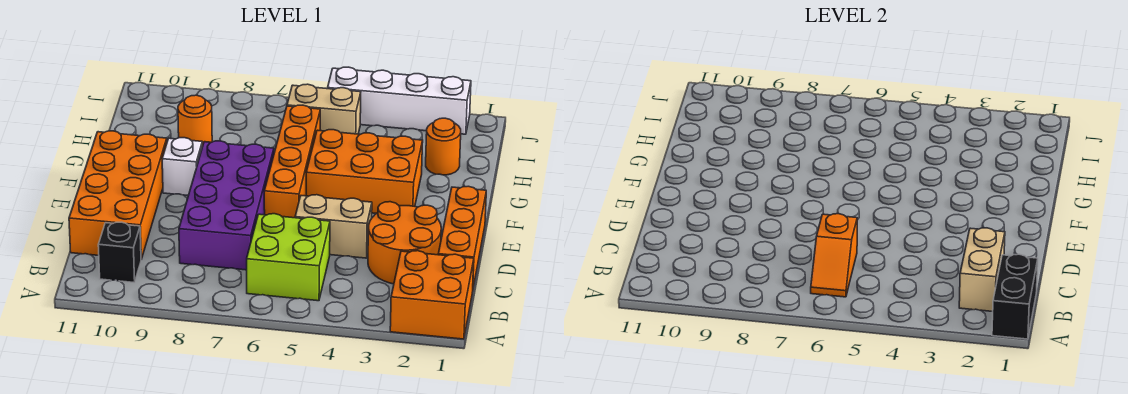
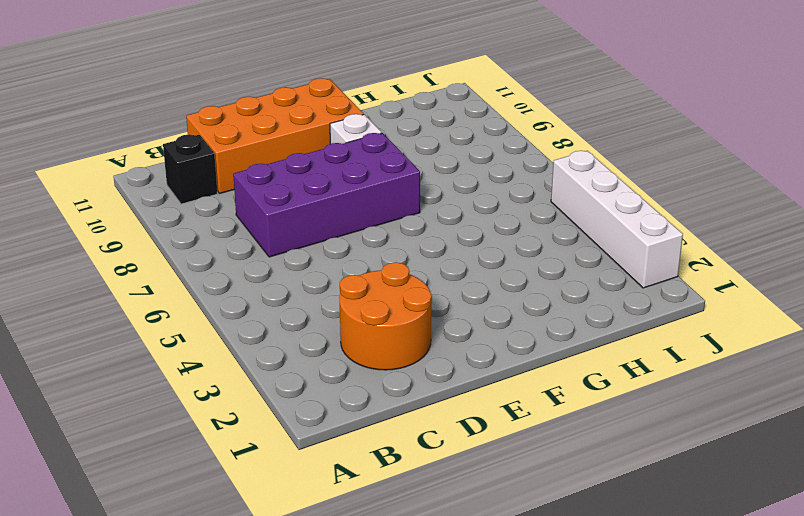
none -> orange brick A1:B2 level 1
none -> lime brick B5:C6 level 1
none -> orange brick C1:E1 level 1

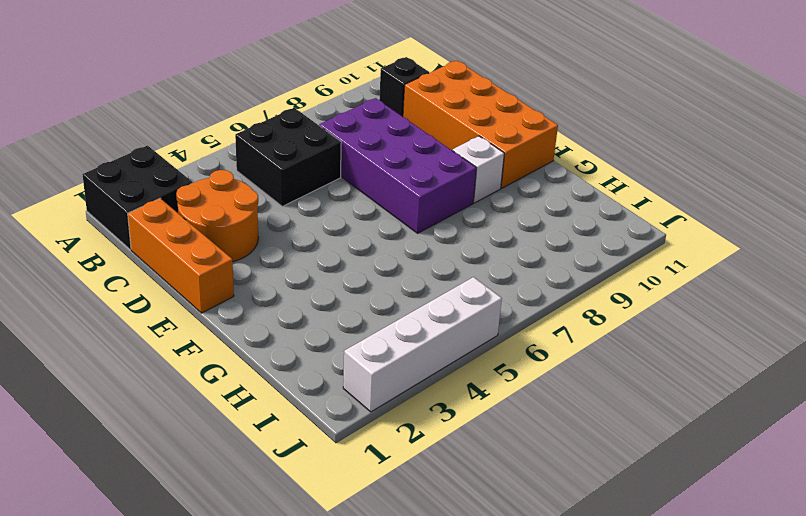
black brick A1:B2 level 1 -> orange brick A1:B2 level 1
black brick B5:C6 level 1 -> lime brick B5:C6 level 1
none -> tan brick D4:D5 level 1
none -> orange brick E6:H6 level 1
none -> orange brick F3:G5 level 1

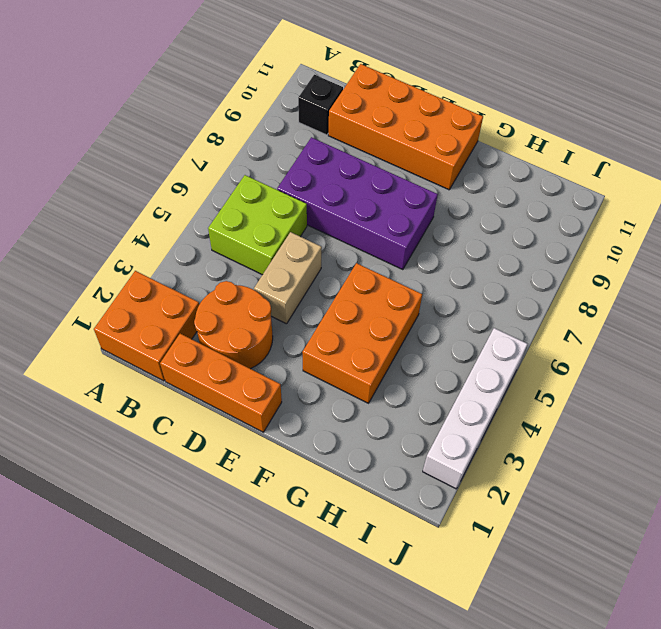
none -> orange brick E6:H6 level 1
none -> white brick F9 level 1
none -> orange round brick H2 level 1

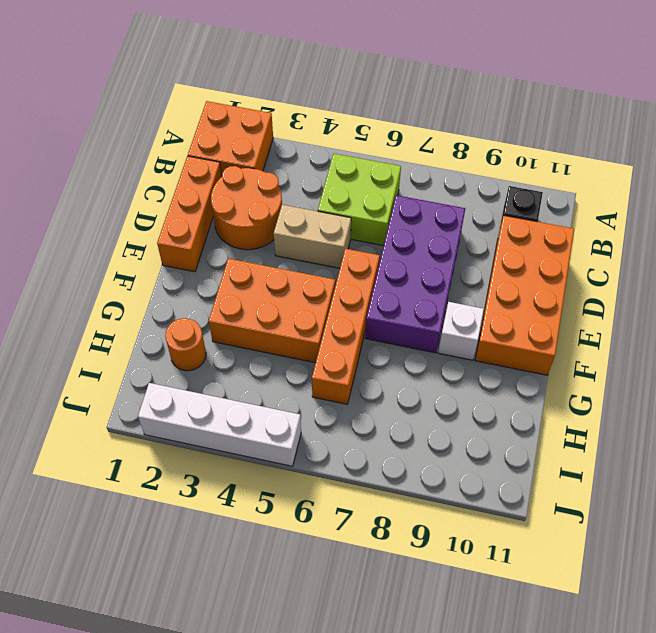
none -> orange round brick H9 level 1
none -> tan brick I5:I6 level 1
none -> black brick A1:B1 level 2

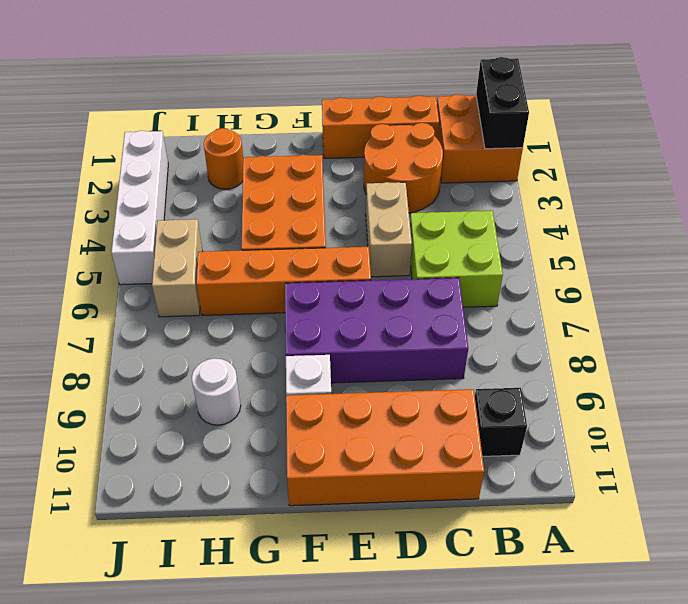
black brick A1:A2 level 2 -> black brick A1:B1 level 2
white round brick H9 level 1 -> orange round brick H9 level 1
none -> tan brick B2:C2 level 2
none -> orange slope B6:C6 level 2 top C

